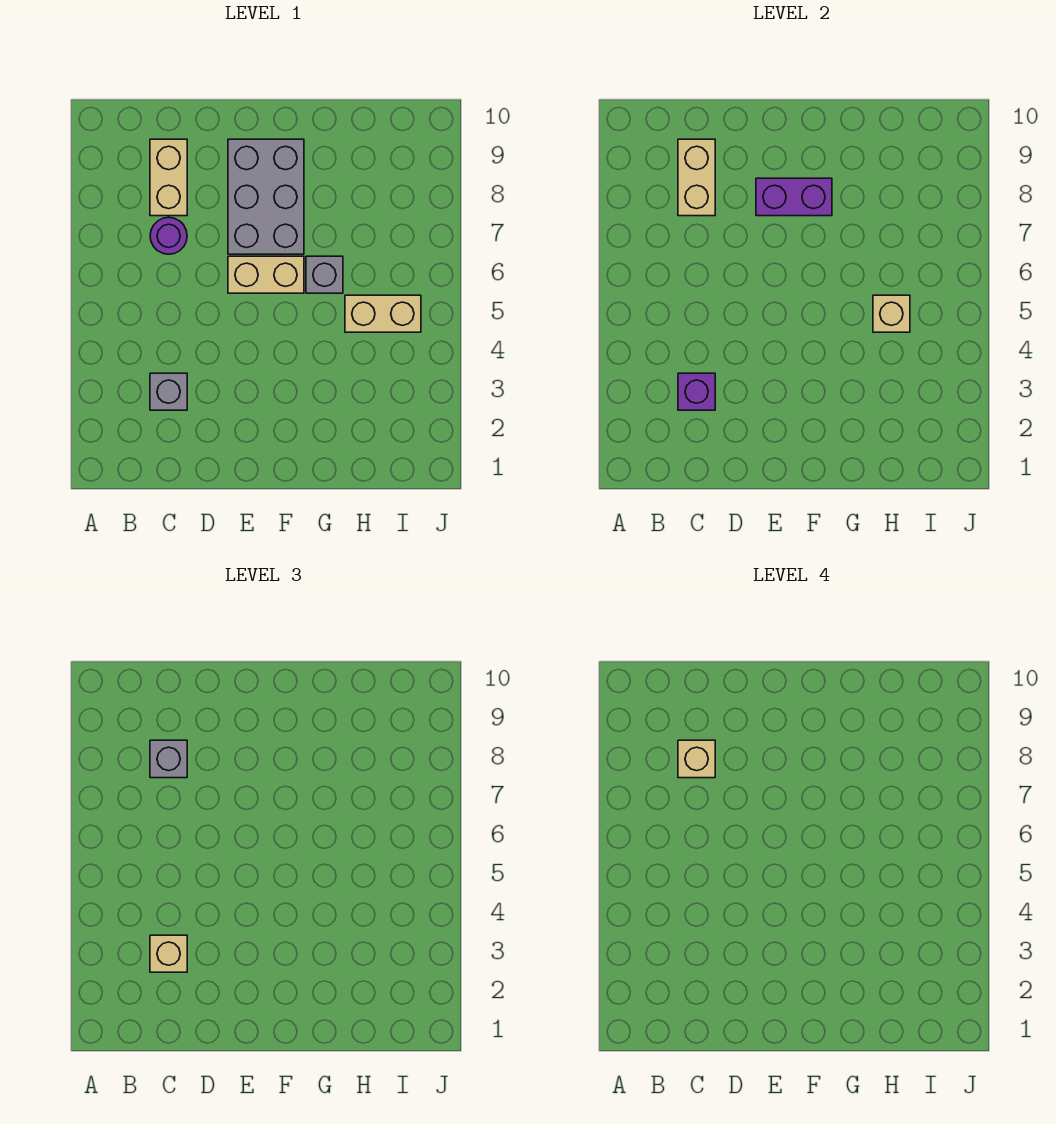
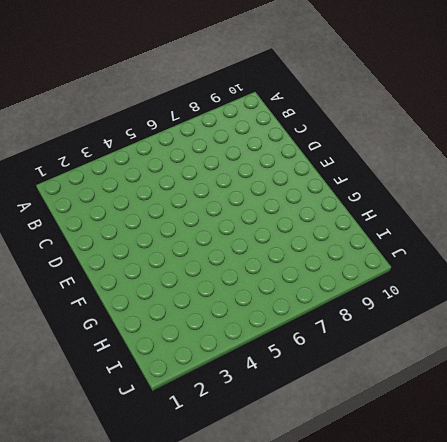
none -> grey brick C3 level 1
none -> purple round brick C7 level 1
none -> tan brick C8:C9 level 1

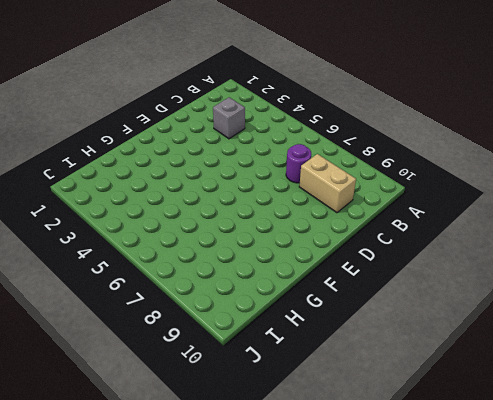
none -> tan brick E6:F6 level 1
none -> grey brick E7:F9 level 1
none -> grey brick G6 level 1

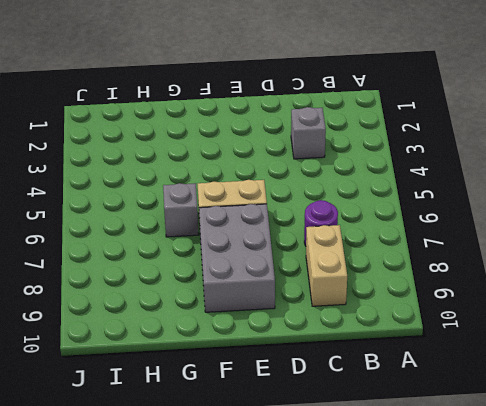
none -> tan brick H5:I5 level 1
none -> purple brick C3 level 2
none -> tan brick C8:C9 level 2

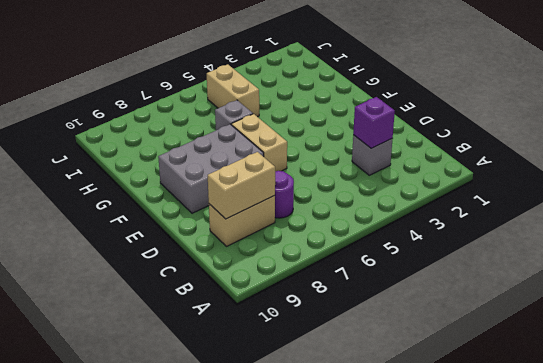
none -> purple brick E8:F8 level 2
none -> tan brick H5 level 2
none -> tan brick C3 level 3

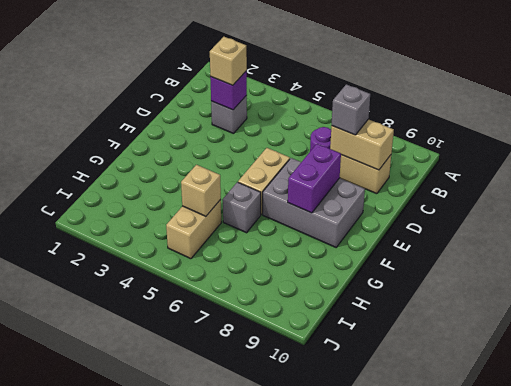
none -> tan brick C8 level 4

